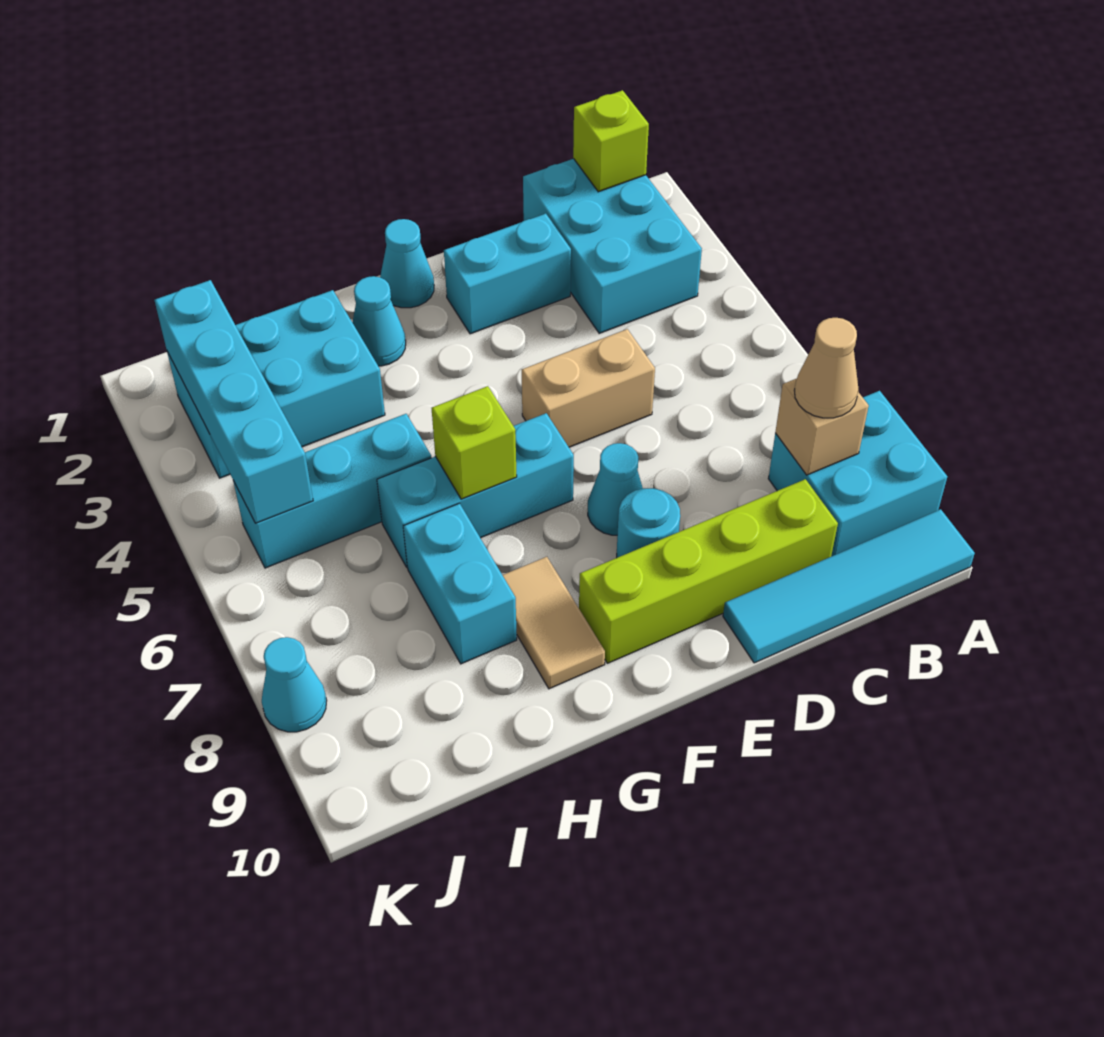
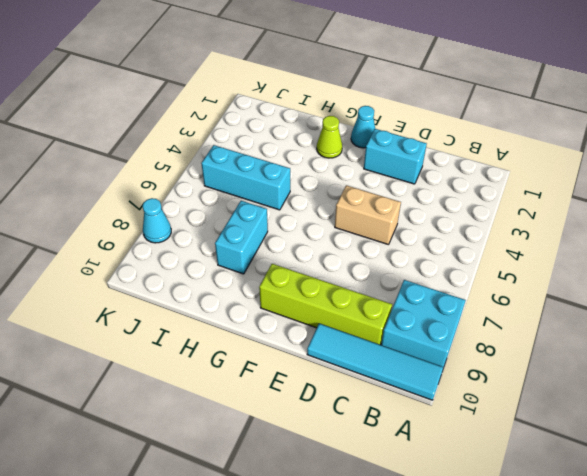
lime cone G2 level 1 -> cyan cone G2 level 1
none -> cyan brick B1:C3 level 1
none -> cyan cone E7 level 1
none -> cyan round brick E8 level 1

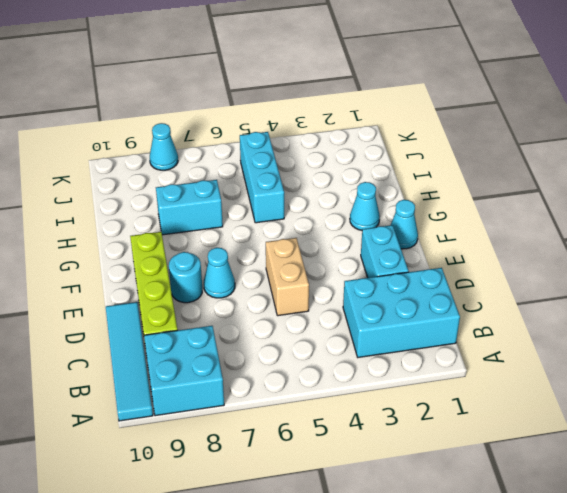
none -> cyan brick F6:H6 level 1
none -> tan tile G8:G9 level 1
none -> cyan brick H2:J3 level 1

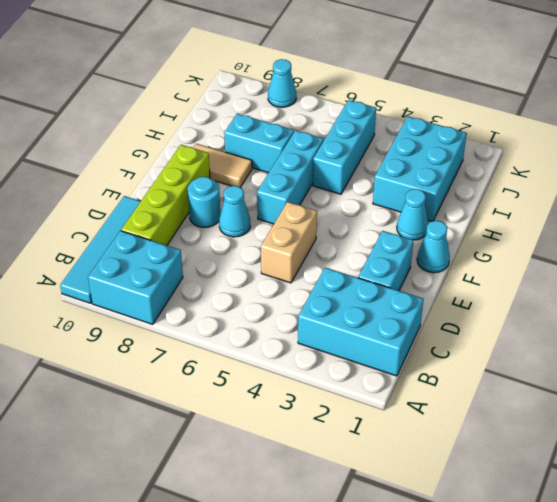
none -> lime brick B1 level 2
none -> tan brick B8 level 2
none -> lime brick G6 level 2

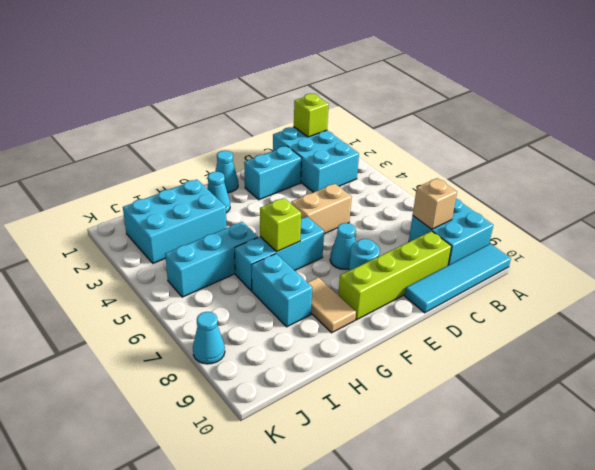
none -> cyan brick J2:J5 level 2
none -> tan cone B8 level 3

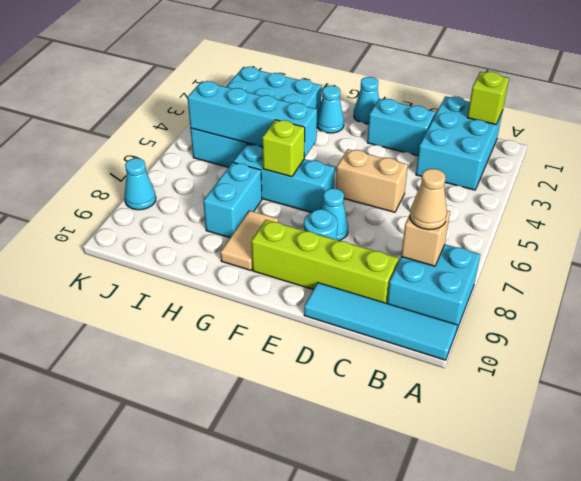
cyan brick G5:J5 level 2 -> cyan brick J2:J5 level 2

